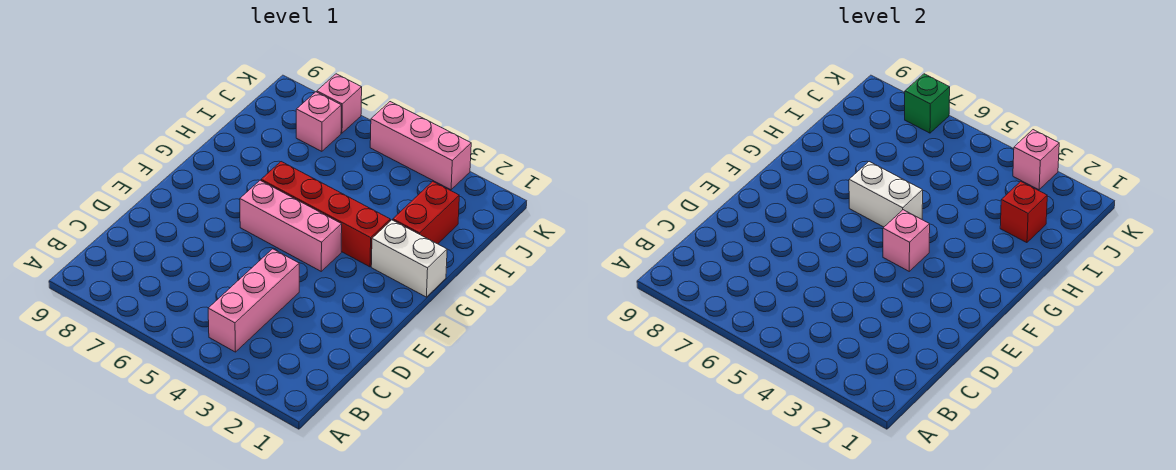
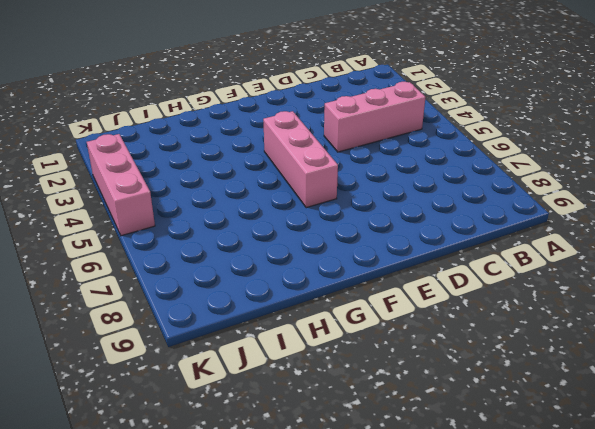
none -> white brick G1:G2 level 1
none -> red brick G3:G6 level 1
none -> red brick H2:I2 level 1

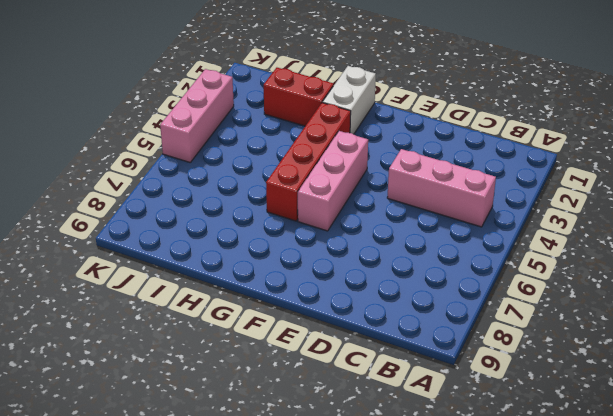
none -> pink brick J7 level 1
none -> pink brick K7 level 1
none -> pink brick F4 level 2

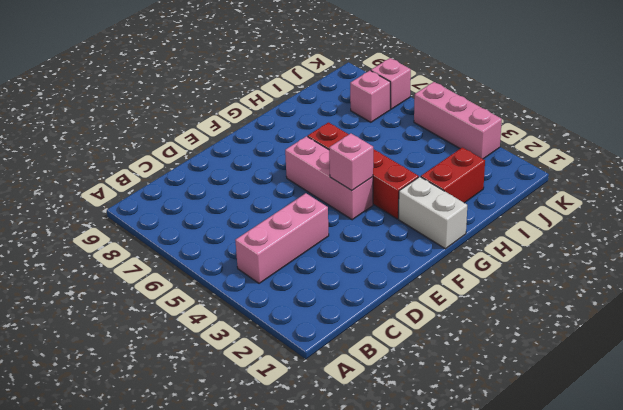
none -> white brick G5:G6 level 2
none -> red brick I2 level 2
none -> pink brick K3 level 2

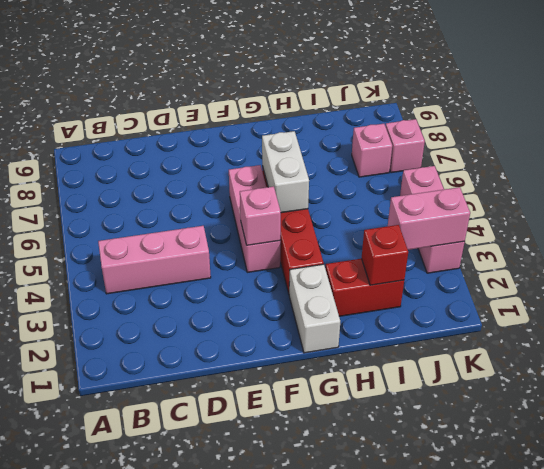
pink brick J3:K3 level 2 -> pink brick K3 level 2
none -> green brick K7 level 2

